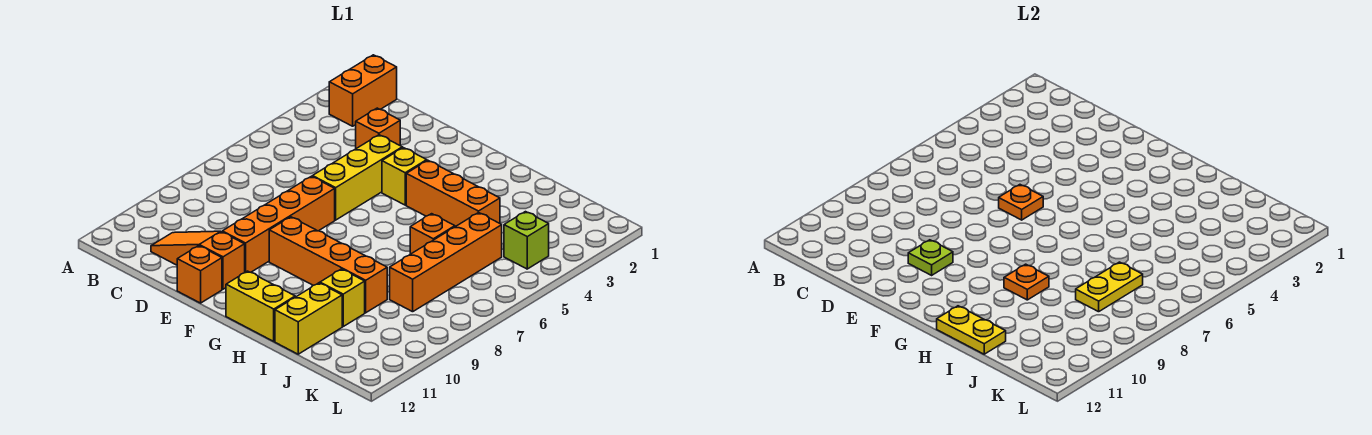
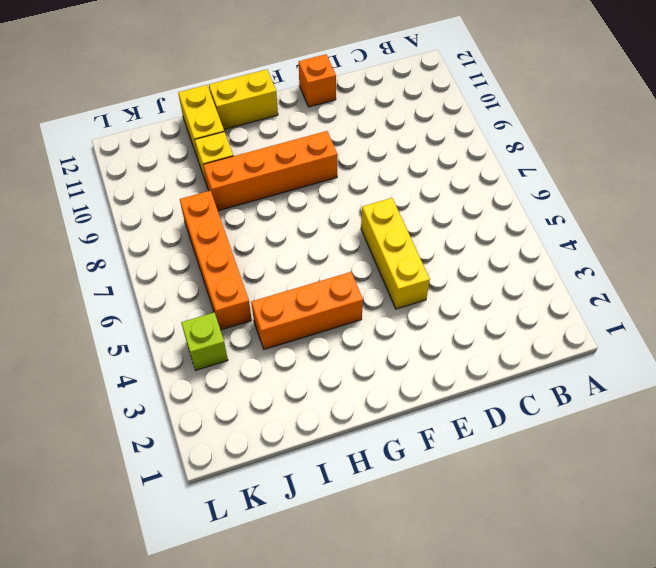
none -> orange brick B1:B2 level 1
none -> orange slope C11:E11 level 1 top E
none -> orange brick D3 level 1

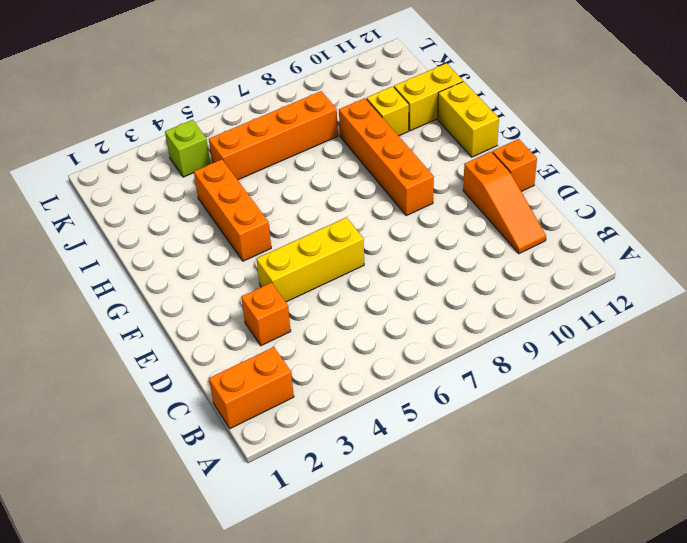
none -> orange brick E7:E10 level 1
none -> yellow brick F4 level 1
none -> orange brick I6 level 1

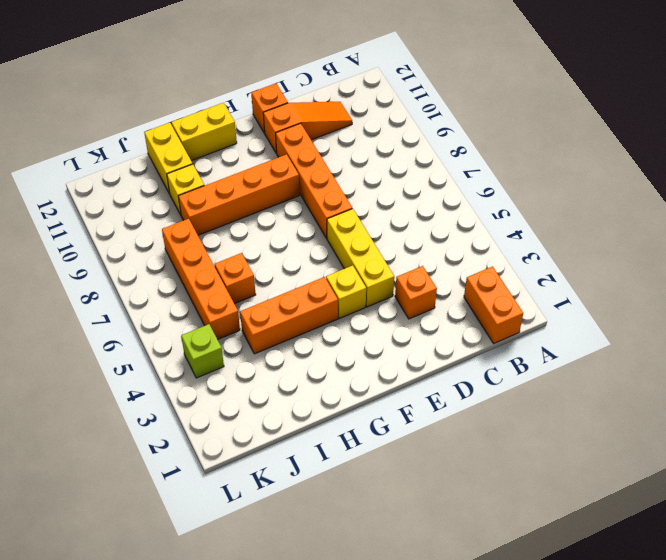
none -> orange plate E6 level 2
none -> lime plate E10 level 2
none -> orange plate H9 level 2

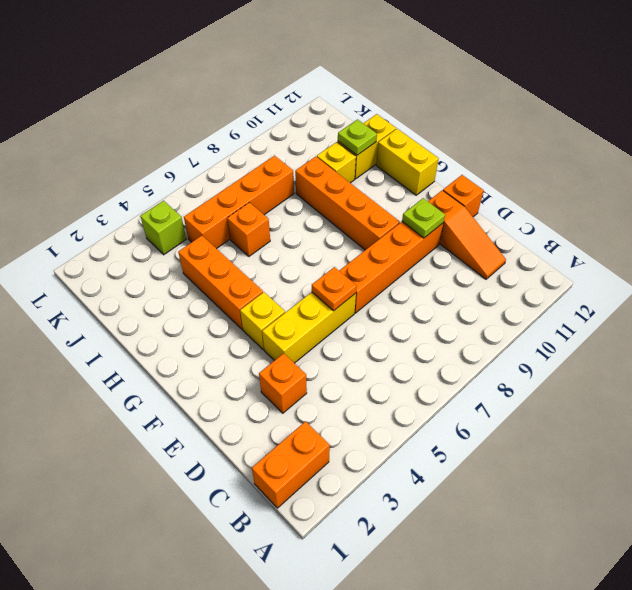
lime plate I11 level 2 -> none
none -> orange plate H9 level 2
none -> yellow plate H12:I12 level 2
none -> yellow plate J7:J8 level 2

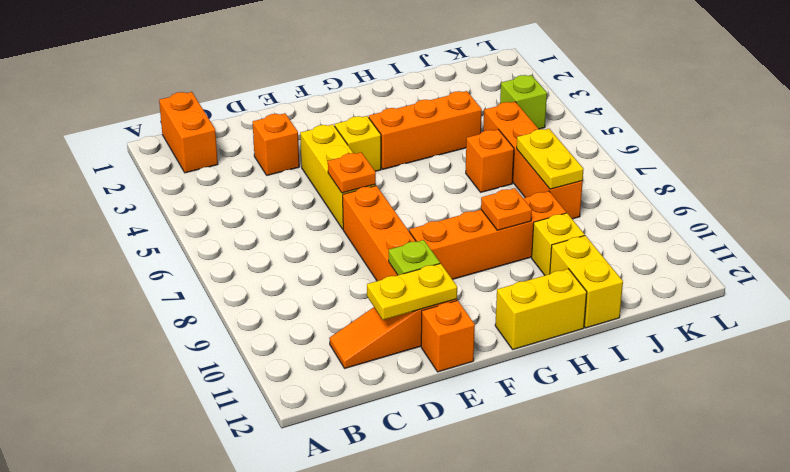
yellow plate D11:E11 level 2 -> yellow plate H12:I12 level 2

